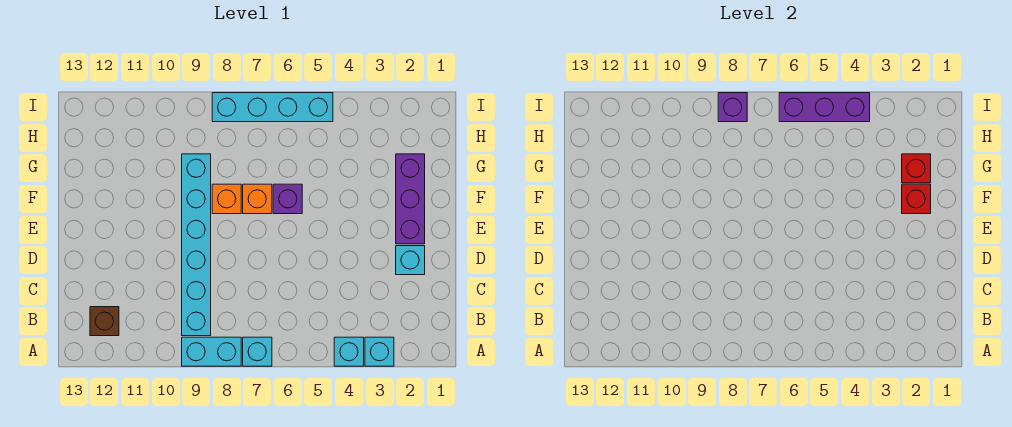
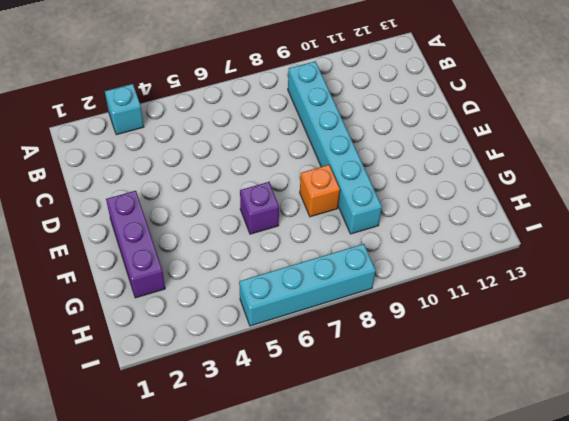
none -> cyan brick A4 level 1
none -> cyan brick A7 level 1
none -> cyan brick A8:A9 level 1

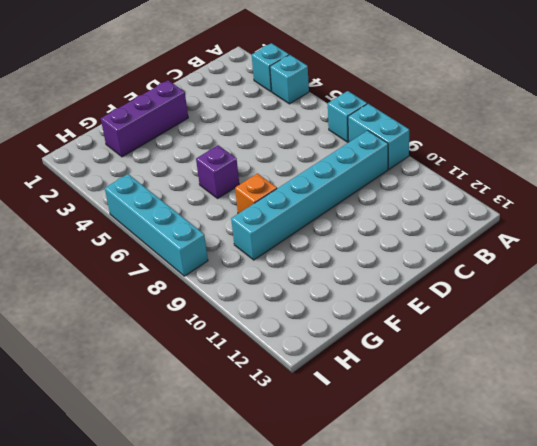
none -> brown brick B12 level 1
none -> cyan brick D2 level 1
none -> orange brick F7 level 1

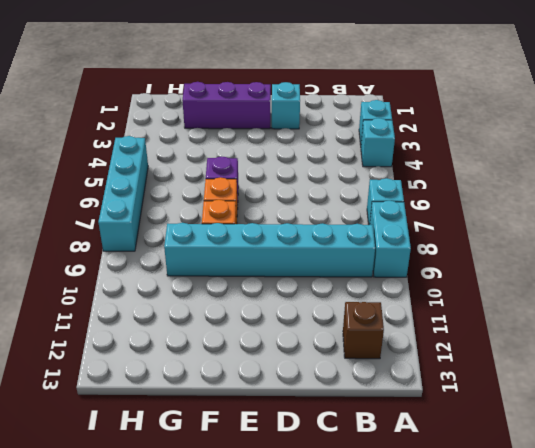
none -> red brick F2 level 2
none -> red brick G2 level 2
none -> purple brick I4:I6 level 2

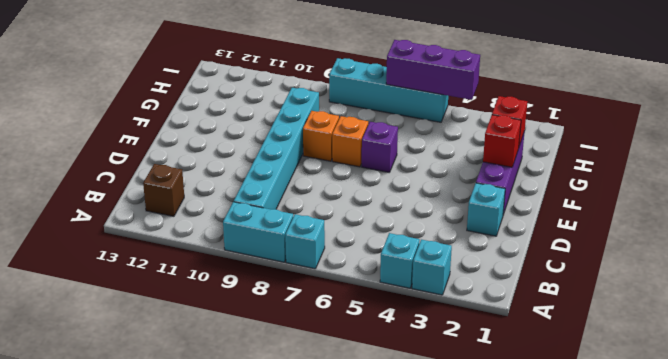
none -> purple brick I8 level 2

